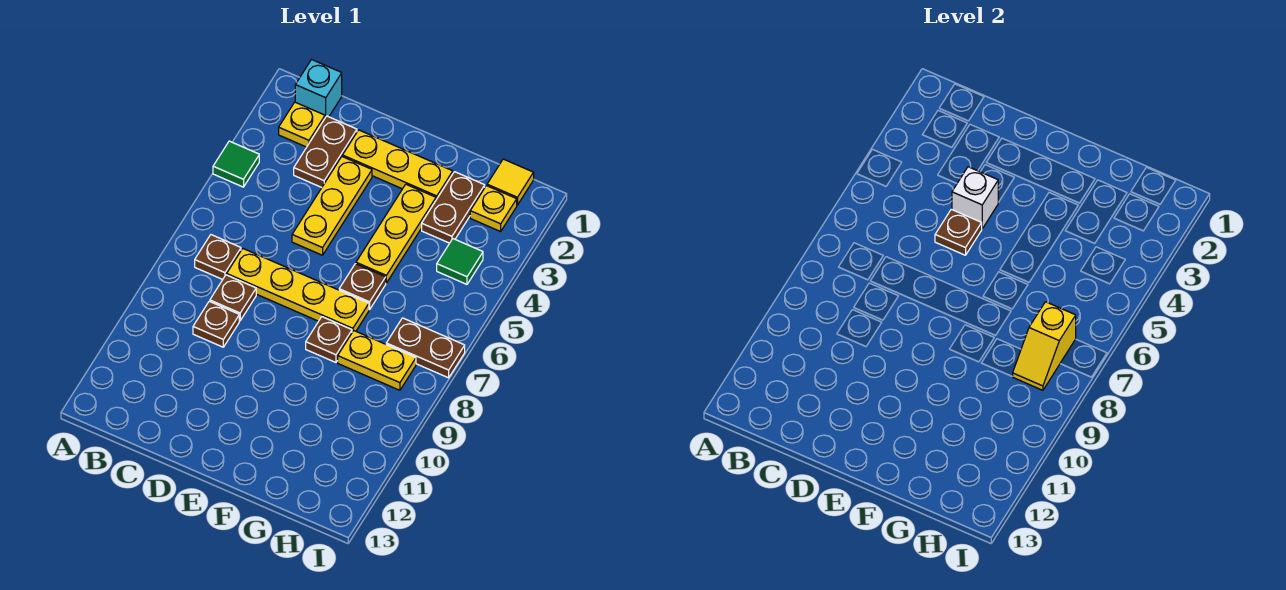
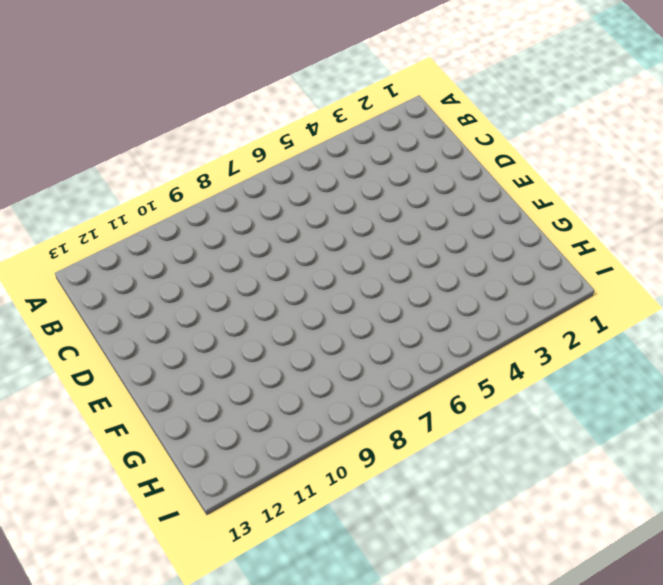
none -> green tile A4 level 1
none -> cyan brick B1 level 1
none -> yellow plate B2 level 1

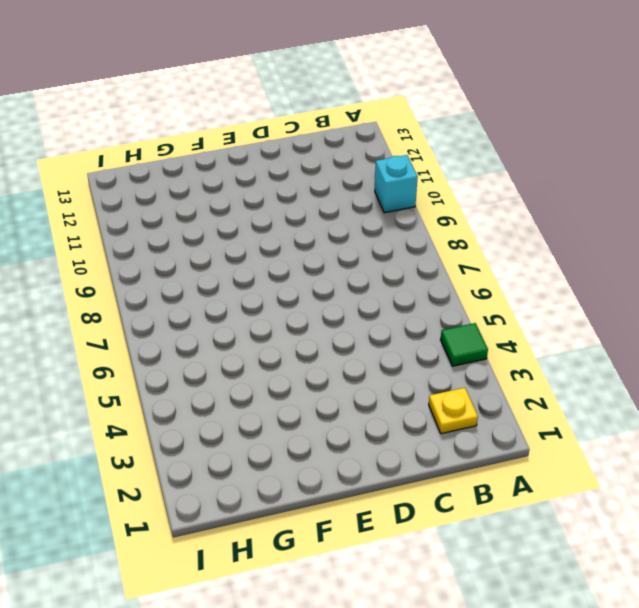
cyan brick A10 level 1 -> cyan brick B1 level 1
none -> brown plate B7 level 1
none -> brown plate C2:C3 level 1
none -> yellow plate C7:F7 level 1

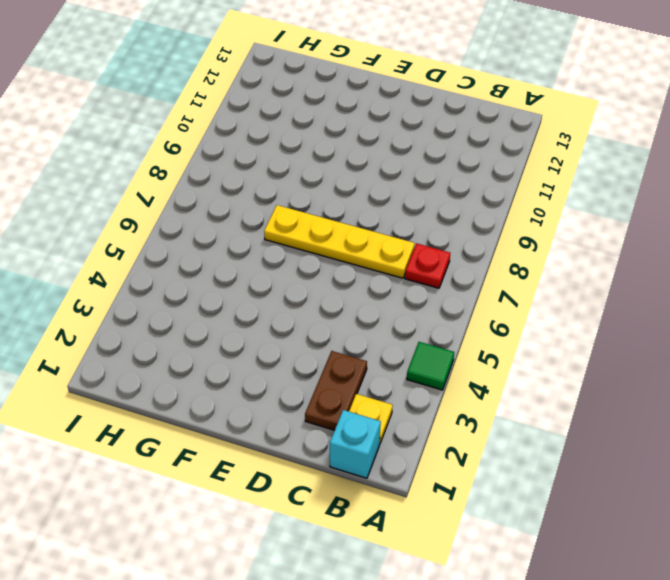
red plate B7 level 1 -> brown plate B7 level 1
none -> brown plate C8 level 1
none -> brown plate C9 level 1
none -> yellow plate D2:F2 level 1

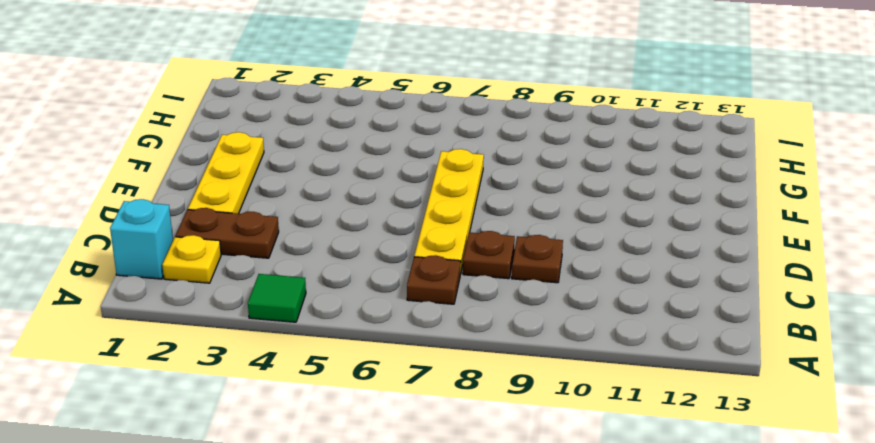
none -> yellow plate D3:D5 level 1
none -> yellow plate F3:F5 level 1
none -> brown plate F6 level 1

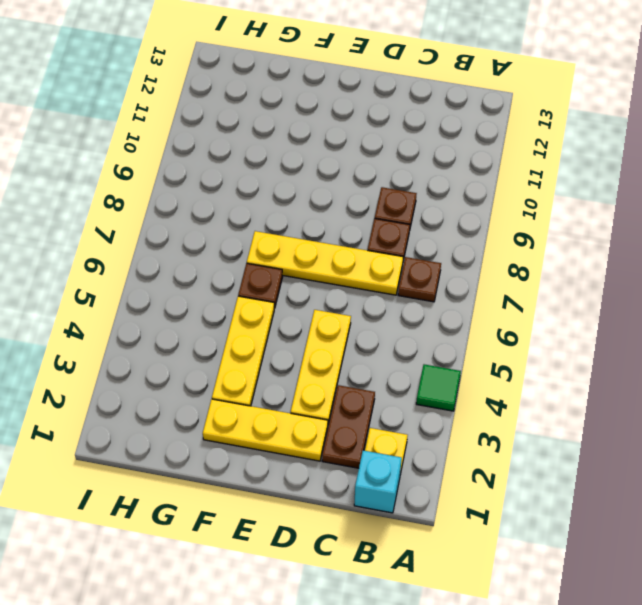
none -> brown plate F8 level 1
none -> brown plate G2:G3 level 1
none -> yellow plate G8:H8 level 1

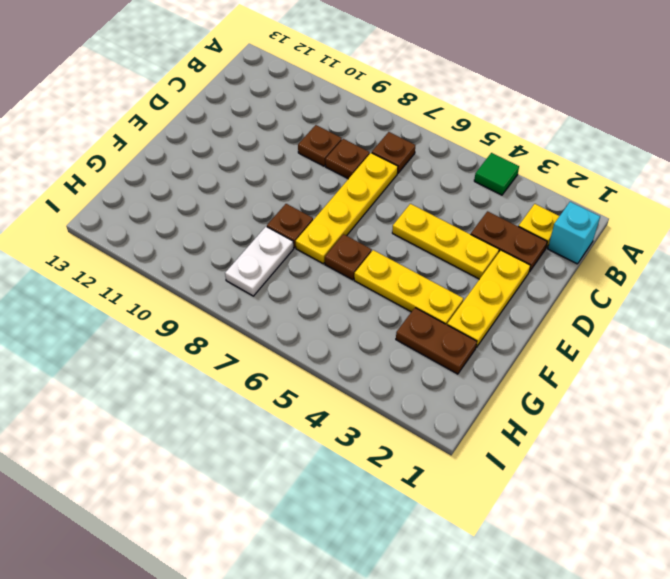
white plate G8:H8 level 1 -> yellow plate G8:H8 level 1
none -> yellow tile H1 level 1
none -> yellow plate H2 level 1
none -> green tile H4 level 1

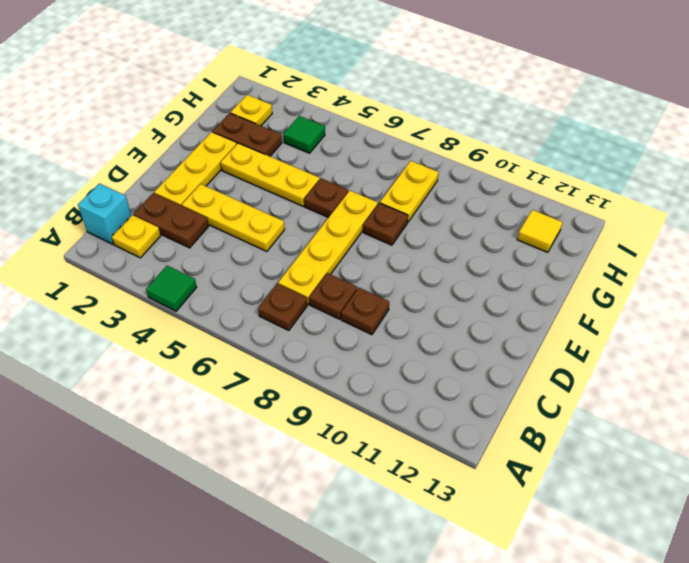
yellow tile H12 level 1 -> yellow tile H1 level 1
none -> brown plate H7:I7 level 1
none -> white brick D4 level 2
none -> brown plate D5 level 2

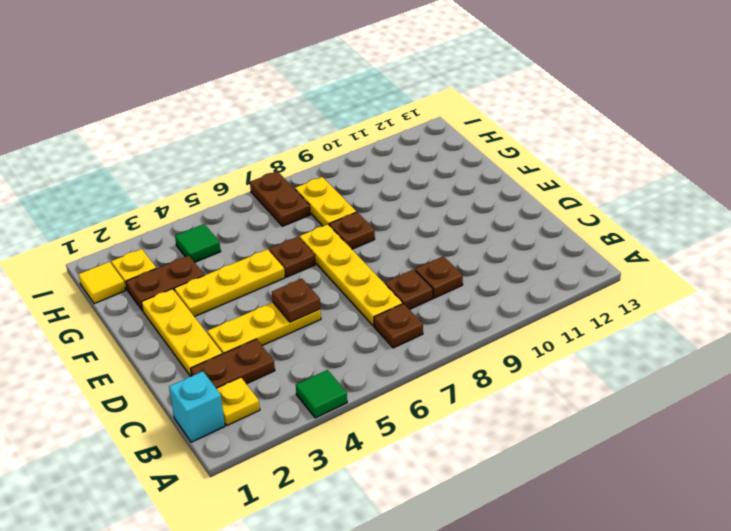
none -> white brick D4 level 2
none -> yellow slope H7:H8 level 2 top 7

